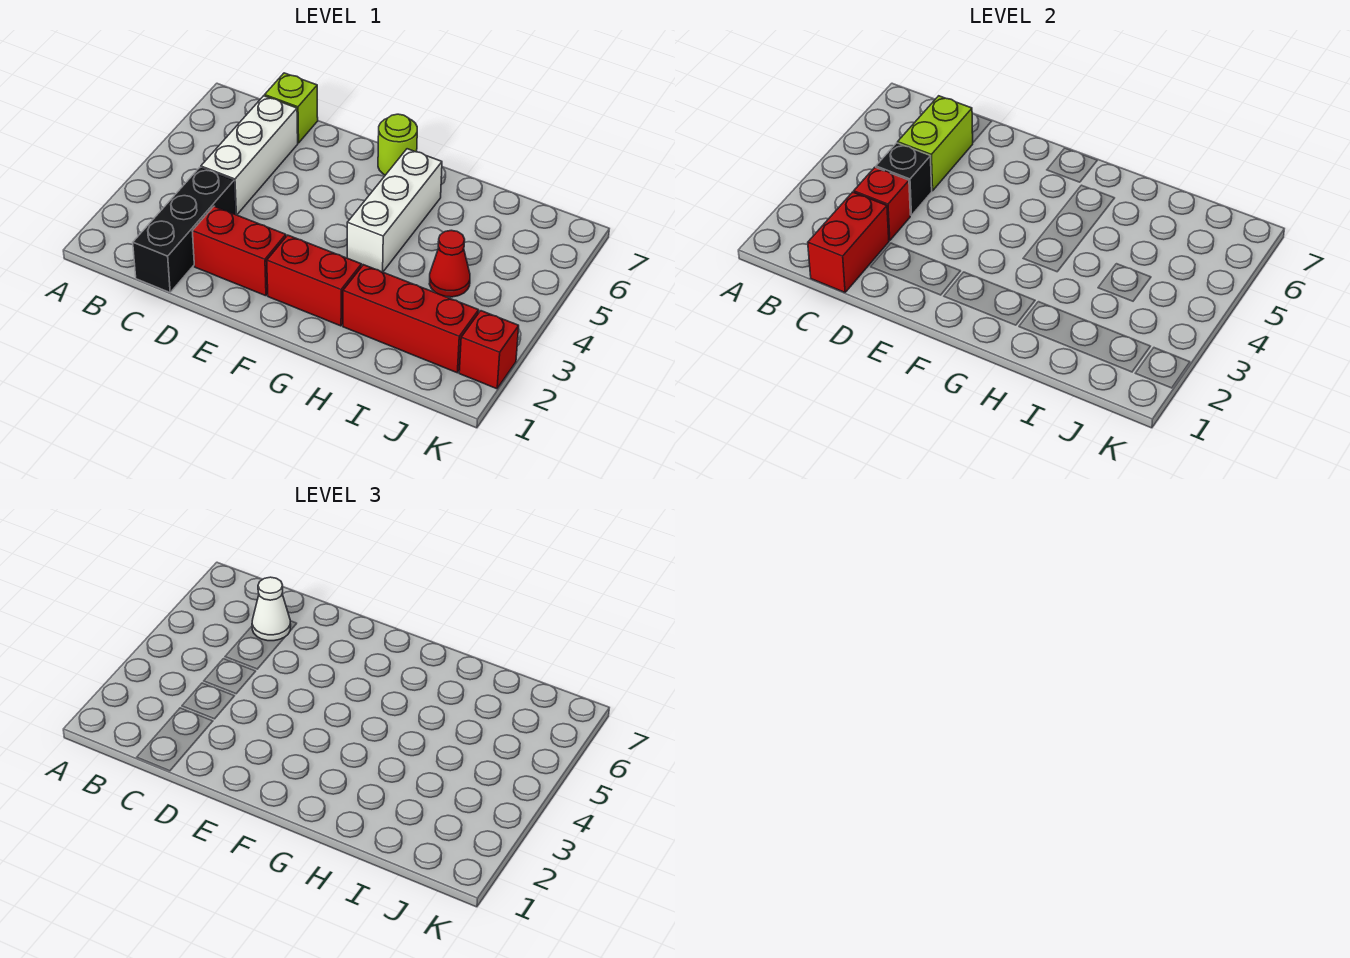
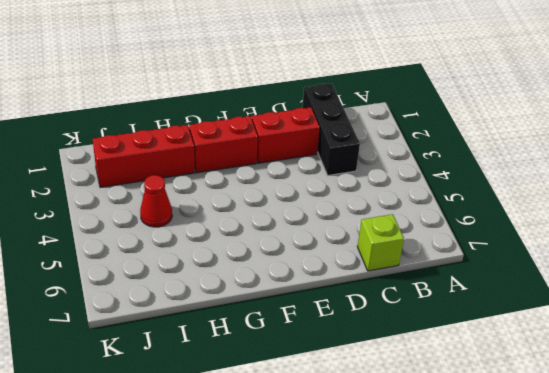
none -> white brick C4:C6 level 1
none -> lime round brick F7 level 1
none -> white brick G4:G6 level 1

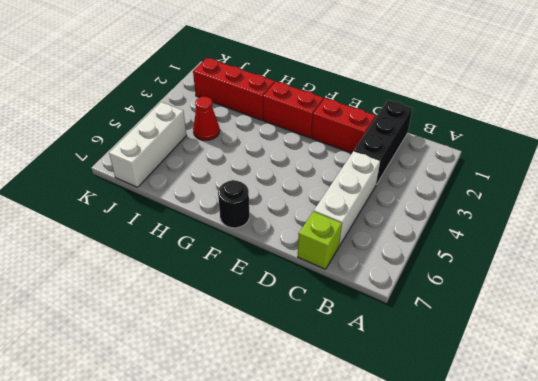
black round brick F7 level 1 -> lime round brick F7 level 1
white brick J5:J7 level 1 -> white brick G4:G6 level 1
none -> red brick K2 level 1
none -> red brick C1:C2 level 2
none -> red brick C3 level 2

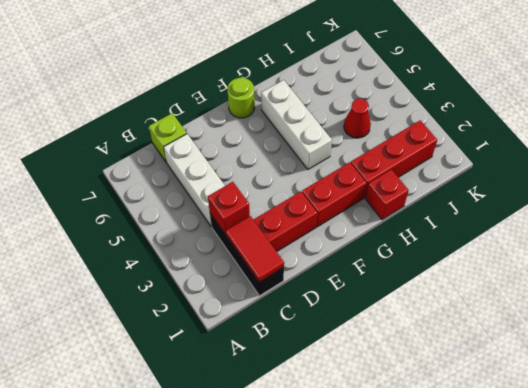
red tile C1:C2 level 2 -> red brick C1:C2 level 2
red brick H1 level 1 -> red brick K2 level 1
none -> black brick C4 level 2
none -> lime brick C5:C6 level 2
none -> white cone C6 level 3

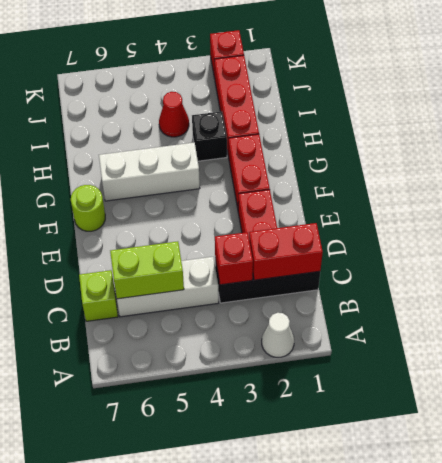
white cone A2 level 1 -> white cone C6 level 3
black brick H3 level 1 -> black brick C4 level 2

